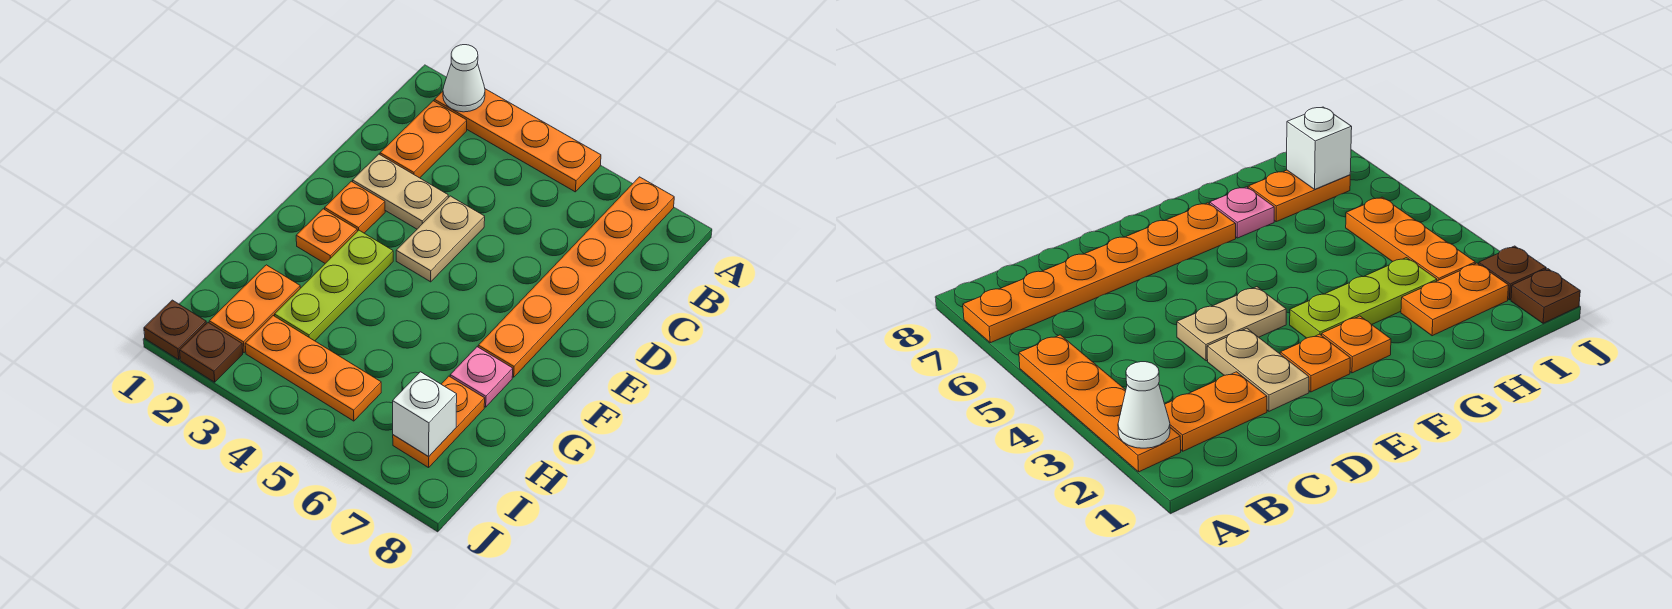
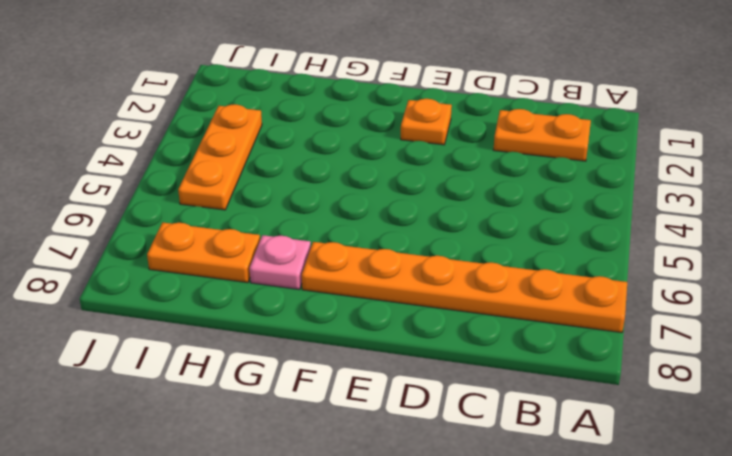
none -> orange plate A2:A5 level 1
none -> tan plate D2:D3 level 1
none -> tan plate D4:E4 level 1

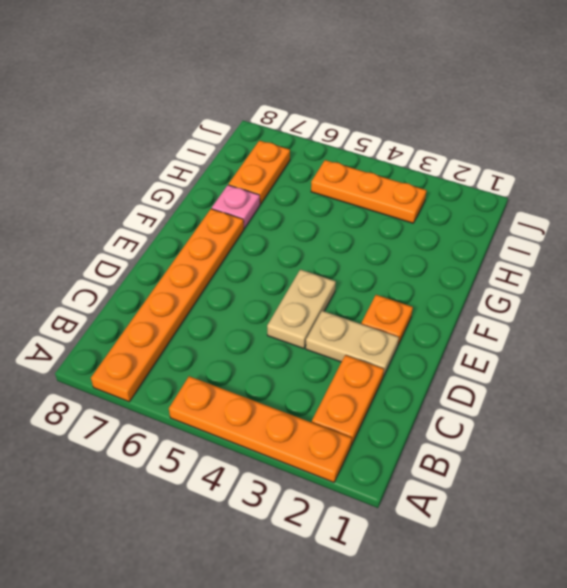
none -> orange plate F2 level 1
none -> lime plate F3:H3 level 1
none -> orange plate H2:I2 level 1

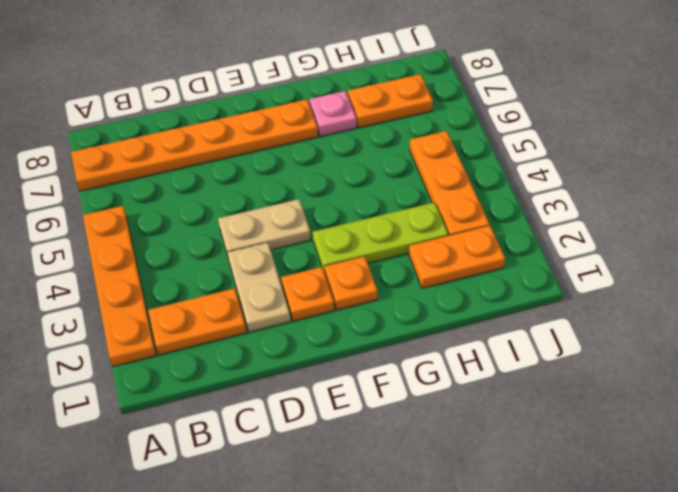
none -> brown plate J1 level 1
none -> brown plate J2 level 1
none -> white cone A2 level 2

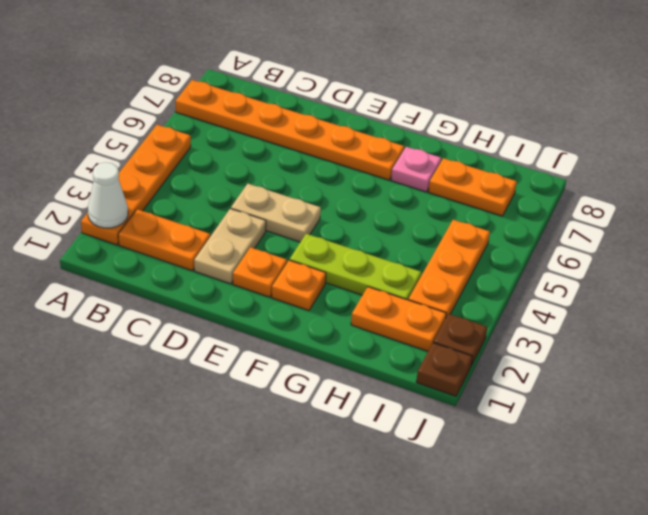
none -> white brick I7 level 2

